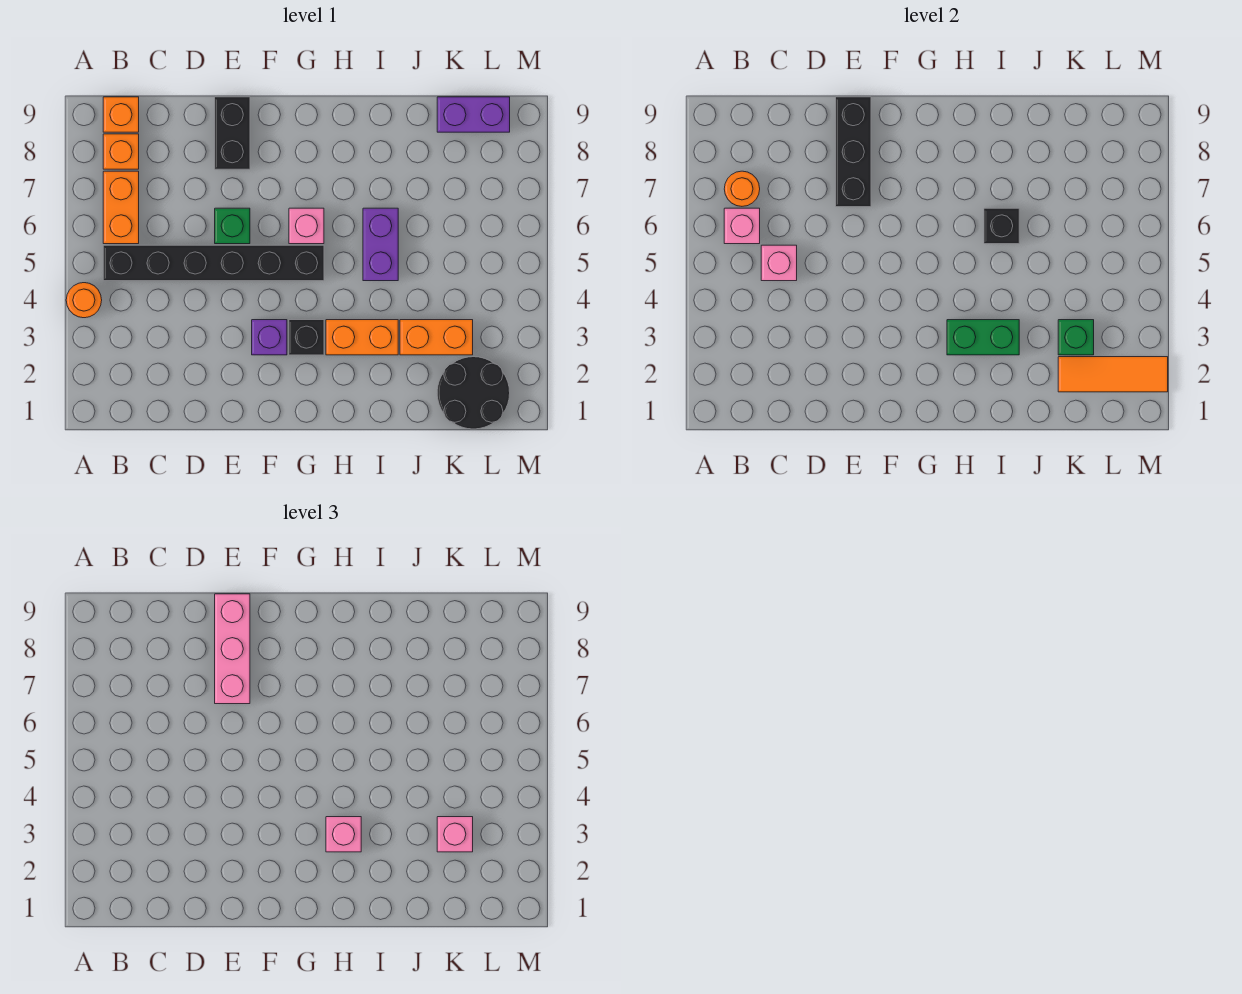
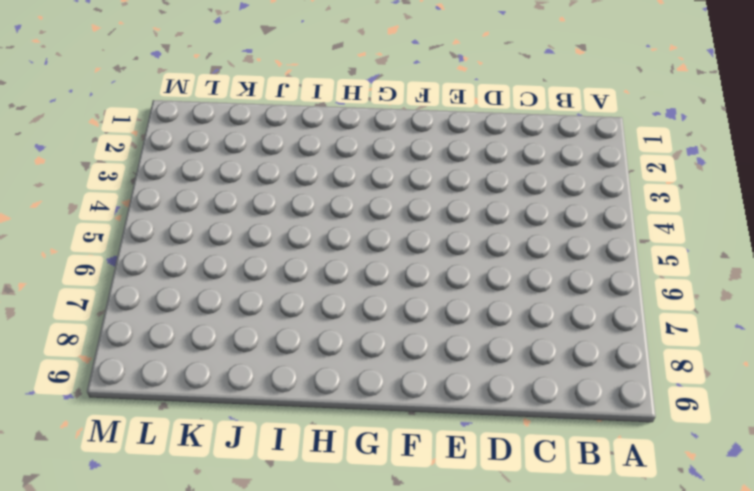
none -> orange round brick A4 level 1
none -> black brick B5:G5 level 1
none -> orange brick B6:B7 level 1

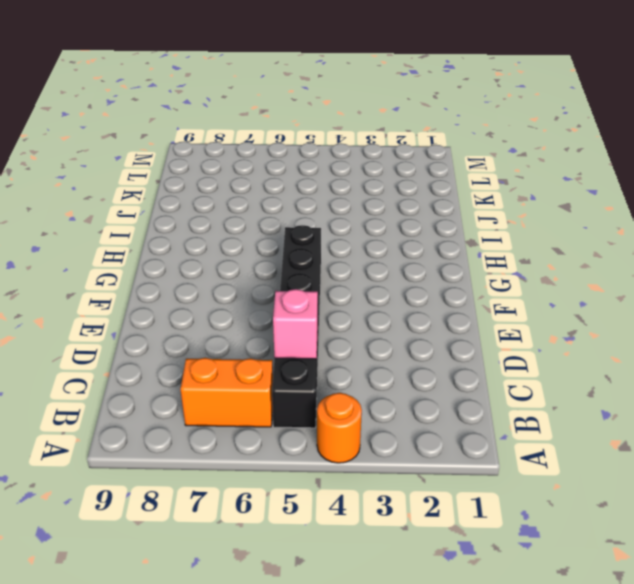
none -> orange brick B8 level 1
none -> orange brick B9 level 1
none -> green brick E6 level 1

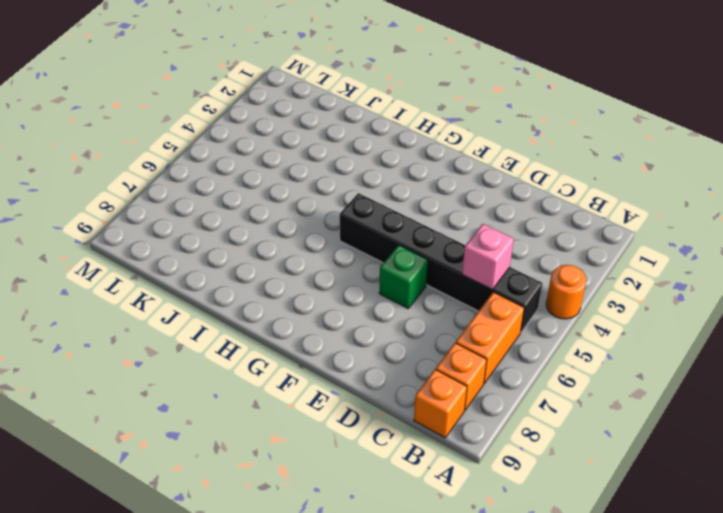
none -> black brick E8:E9 level 1
none -> purple brick F3 level 1
none -> black brick G3 level 1

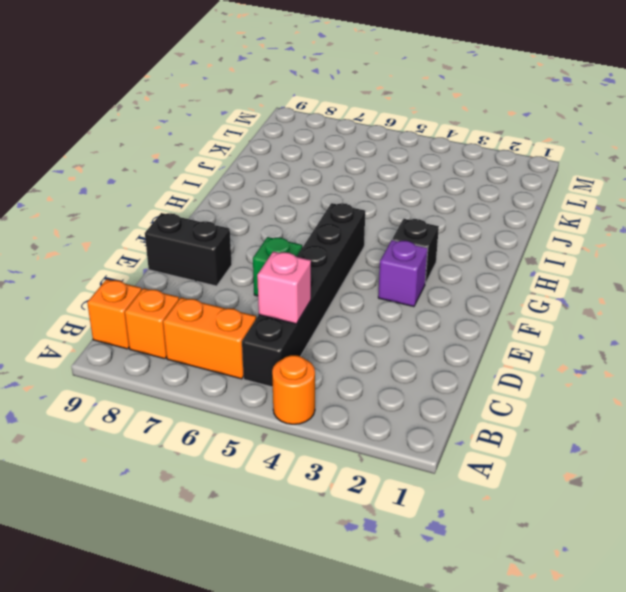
none -> pink brick G6 level 1
none -> orange brick H3:I3 level 1
none -> purple brick I5:I6 level 1

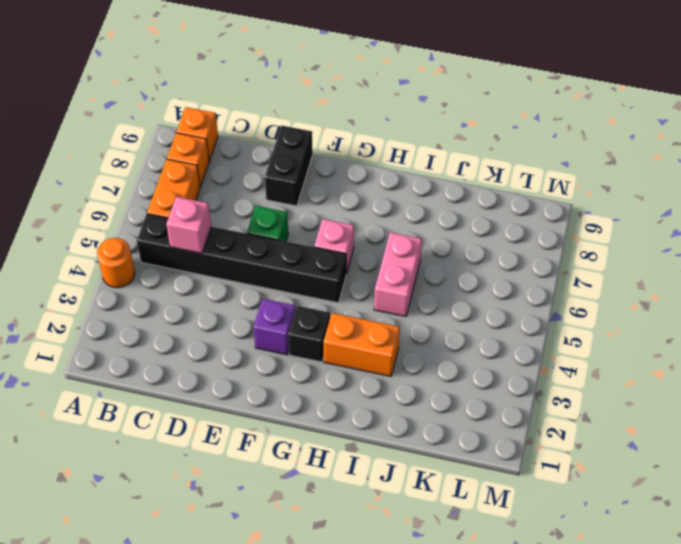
pink brick I5:I6 level 1 -> purple brick I5:I6 level 1
none -> orange brick J3:K3 level 1
none -> black round brick K1:L2 level 1
none -> purple brick K9:L9 level 1

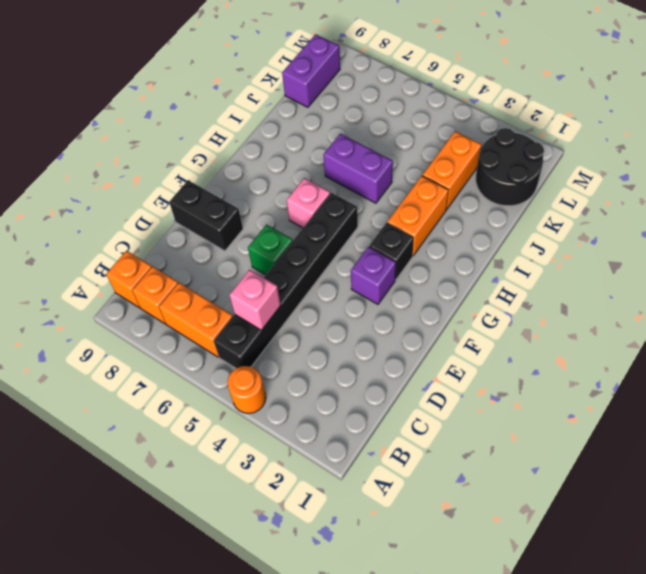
none -> pink brick B6 level 2
none -> orange round brick B7 level 2
none -> black brick E7:E9 level 2

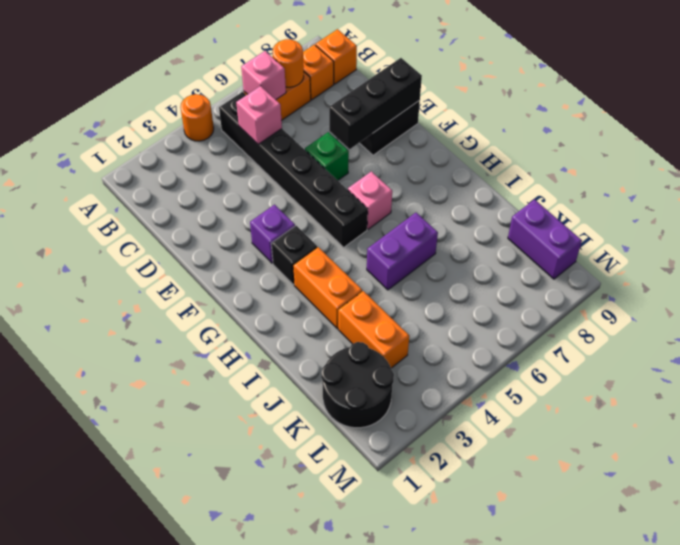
none -> green brick H3:I3 level 2
none -> black brick I6 level 2
none -> orange tile K2:M2 level 2

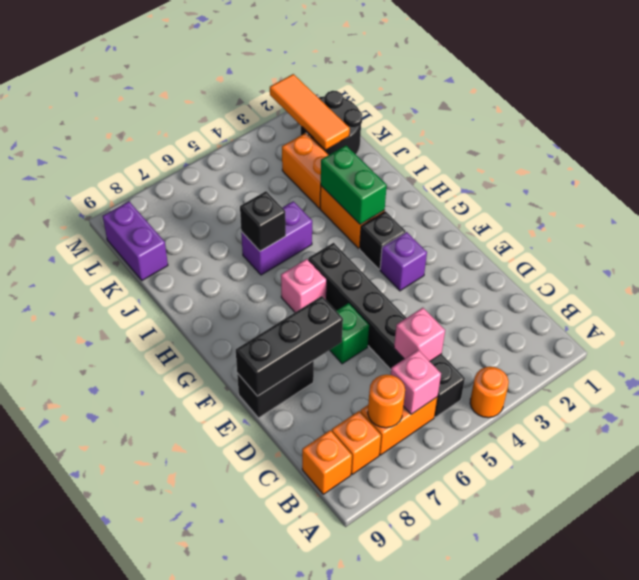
none -> green brick K3 level 2
none -> pink brick E7:E9 level 3
none -> pink brick H3 level 3

